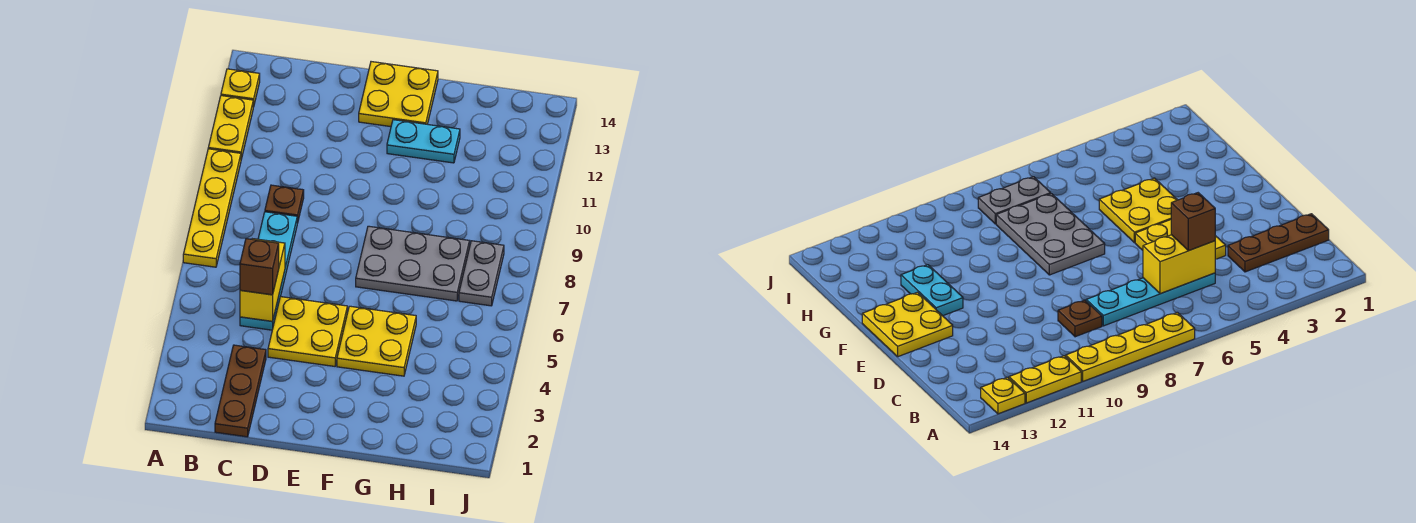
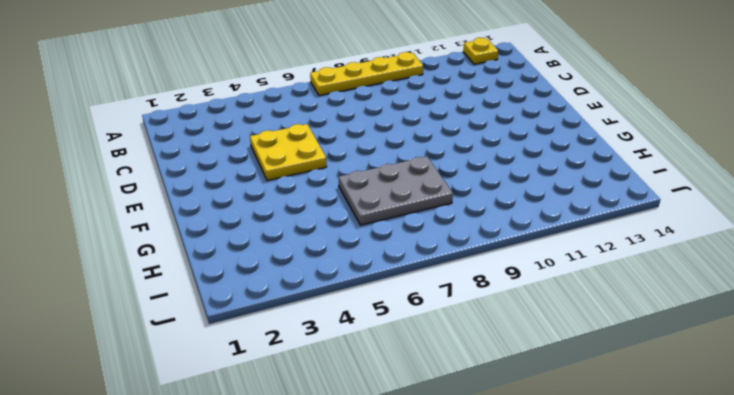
grey plate G6:H8 level 1 -> grey plate F7:H8 level 1
none -> yellow plate A11:A12 level 1
none -> brown plate C1:C3 level 1
none -> cyan plate C5:C8 level 1

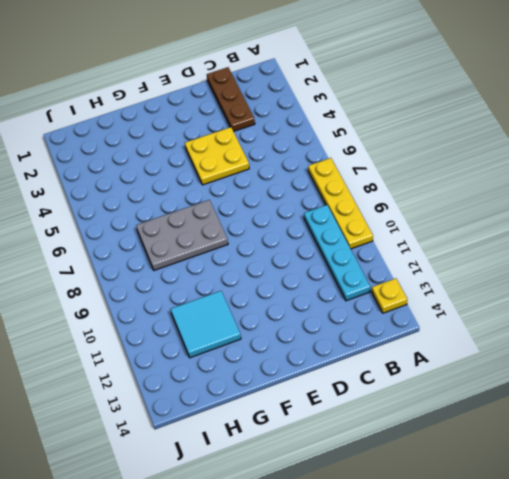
cyan plate B9:B12 level 1 -> cyan plate C5:C8 level 1
cyan tile G11:H12 level 1 -> cyan plate F12:G12 level 1
none -> yellow plate A11:A12 level 1
none -> brown plate C9 level 1
none -> yellow plate E13:F14 level 1

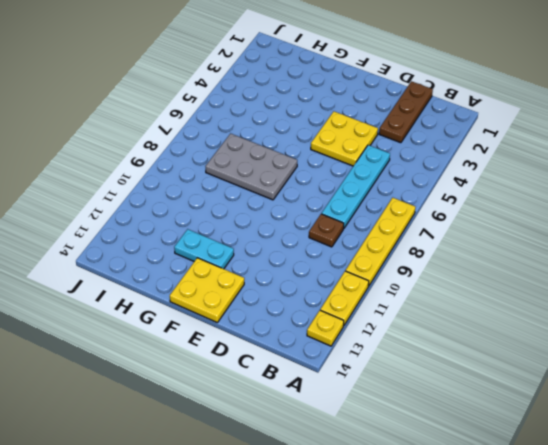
none -> yellow plate F4:G5 level 1
none -> grey plate I7:I8 level 1
none -> yellow brick C5:C6 level 2

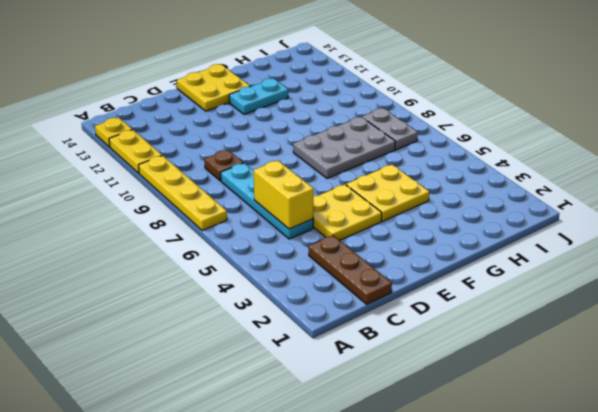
none -> brown brick C5 level 3

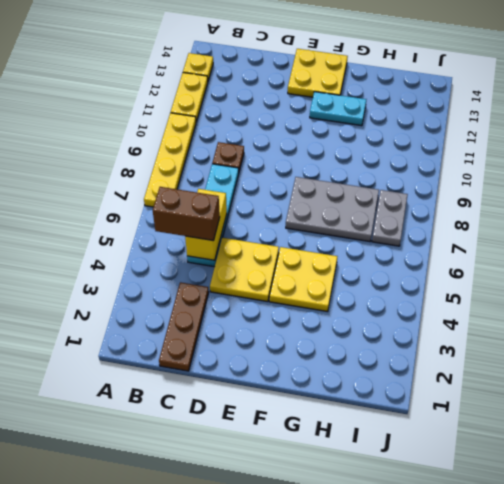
brown brick B5:C5 level 3 -> brown brick C5 level 3

